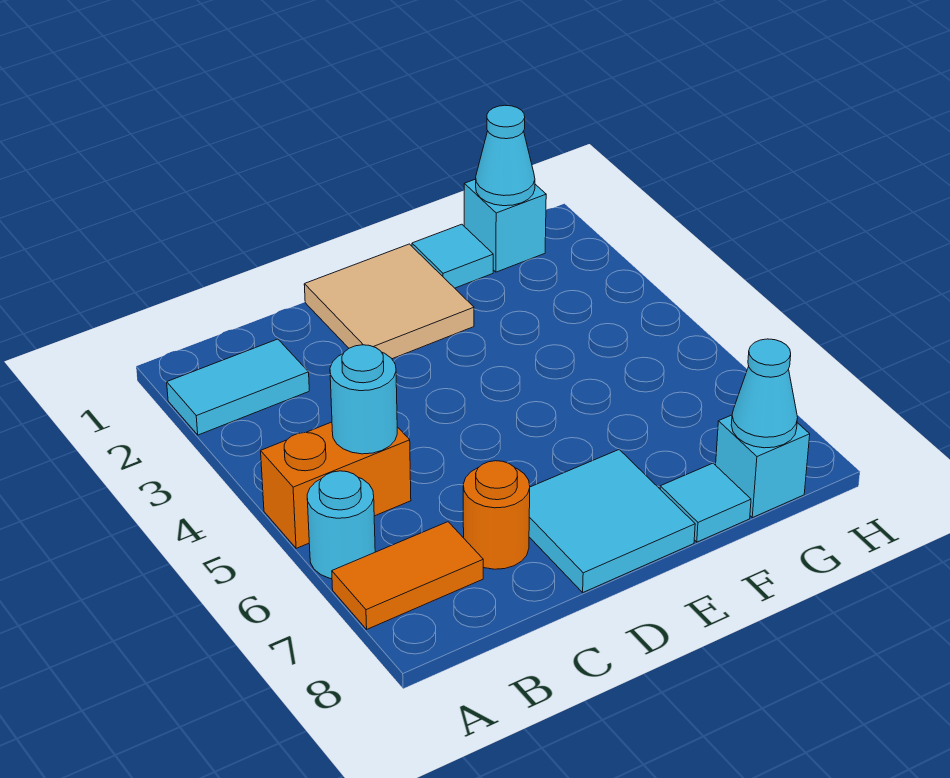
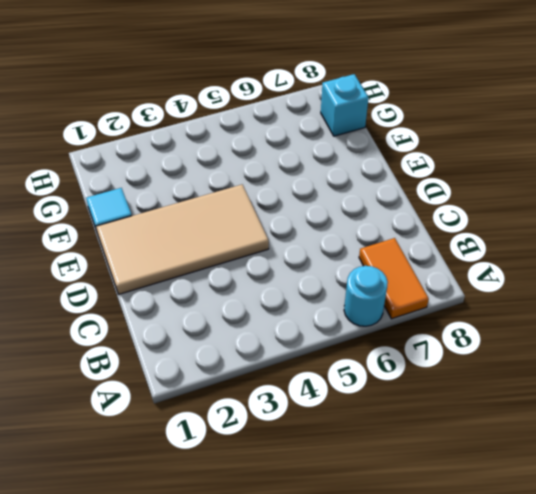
tan tile D1:E4 level 1 -> tan tile D1:E2 level 1
none -> cyan tile A2:B2 level 1
none -> orange brick A5:B5 level 1
none -> orange round brick C7 level 1

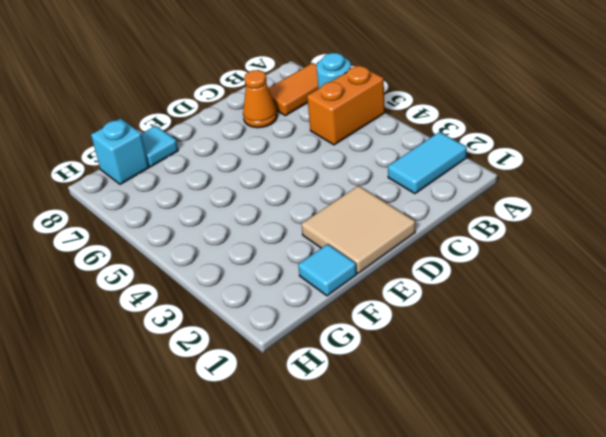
orange cone C7 level 1 -> orange round brick C7 level 1
none -> cyan tile D7:E8 level 1
none -> cyan brick G1 level 1
none -> cyan round brick B5 level 2

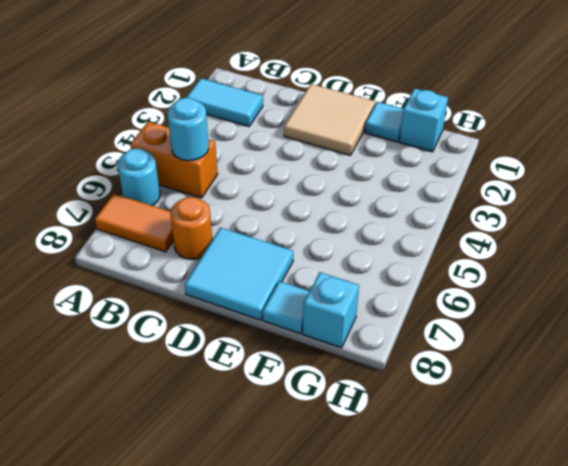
none -> cyan cone G1 level 2
none -> cyan cone G8 level 2

